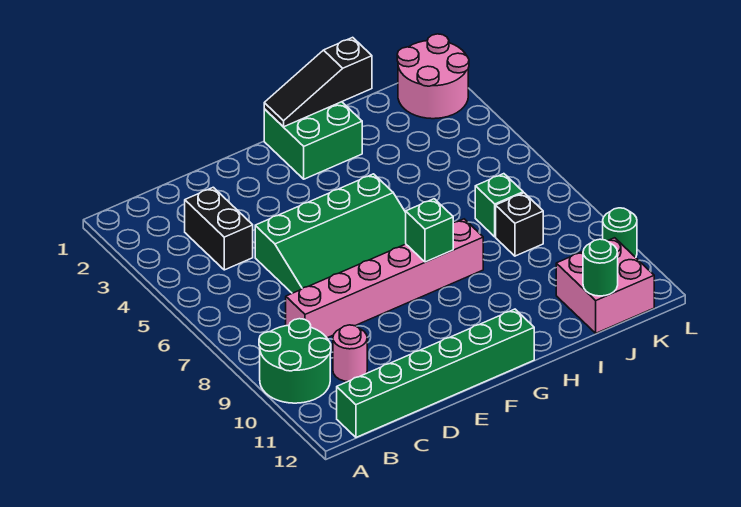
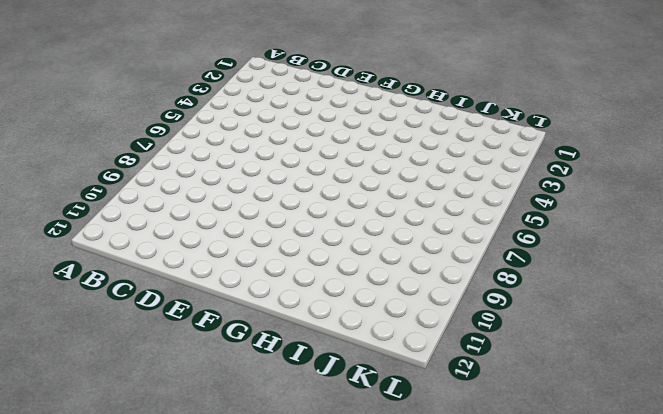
none -> green round brick A9:B10 level 1
none -> green brick B12:G12 level 1
none -> black brick C3:C4 level 1

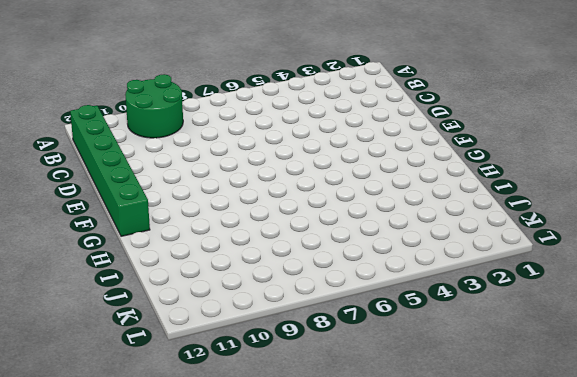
none -> black brick C3:C4 level 1
none -> pink brick C8:H8 level 1
none -> pink round brick C10 level 1

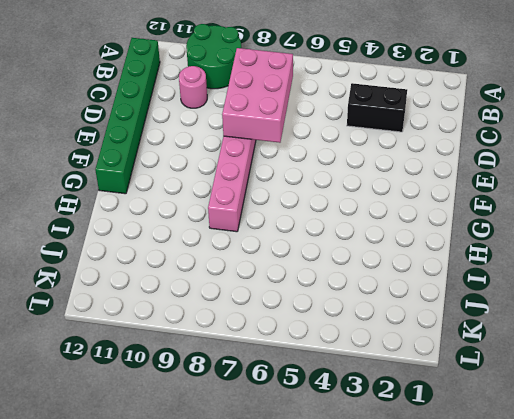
pink brick C7:E8 level 2 -> none
none -> green slope D5:G7 level 1 top 5
none -> green brick G1:H2 level 1
none -> green brick J7 level 1

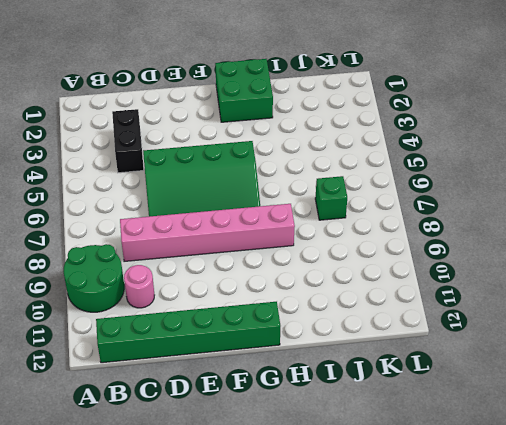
none -> black brick J8 level 1
none -> pink brick J11:K12 level 1
none -> pink round brick K1:L2 level 1

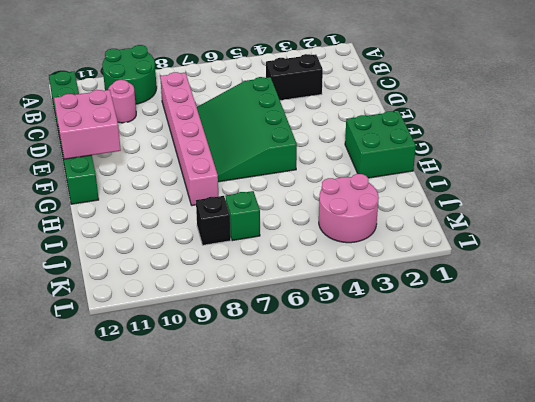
pink brick E11:F12 level 2 -> pink brick J11:K12 level 1
pink round brick J3:K4 level 1 -> pink round brick K1:L2 level 1
none -> green round brick L10 level 1
none -> black slope G1:I1 level 2 top I
none -> green brick G8 level 2

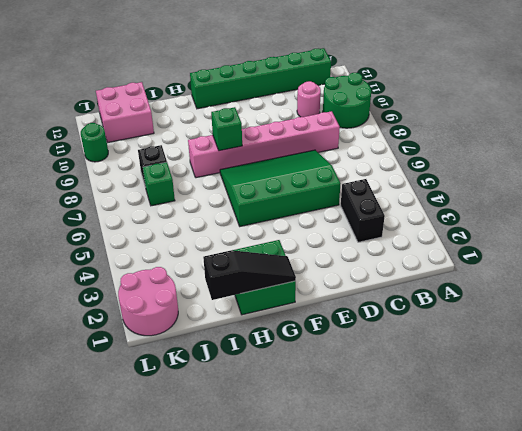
none -> green round brick J12 level 2

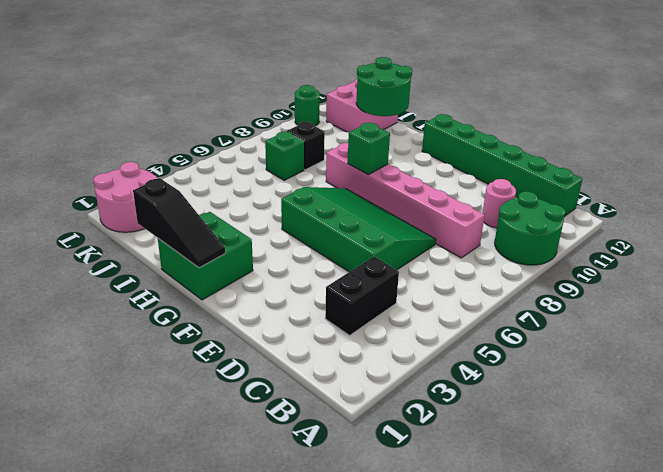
green round brick I11:J12 level 2 -> green round brick J12 level 2

